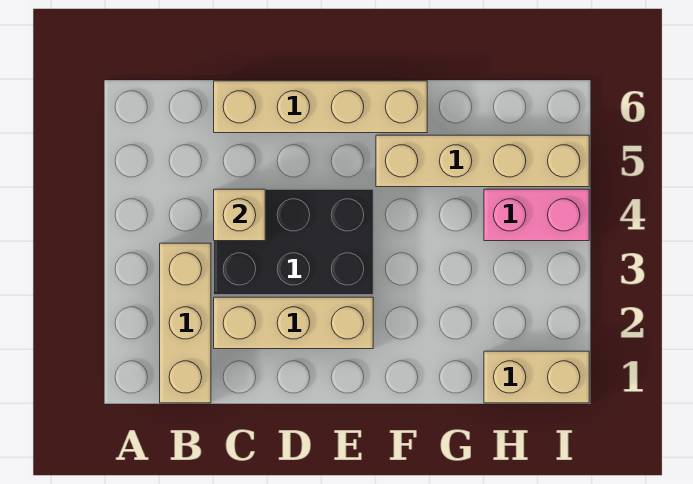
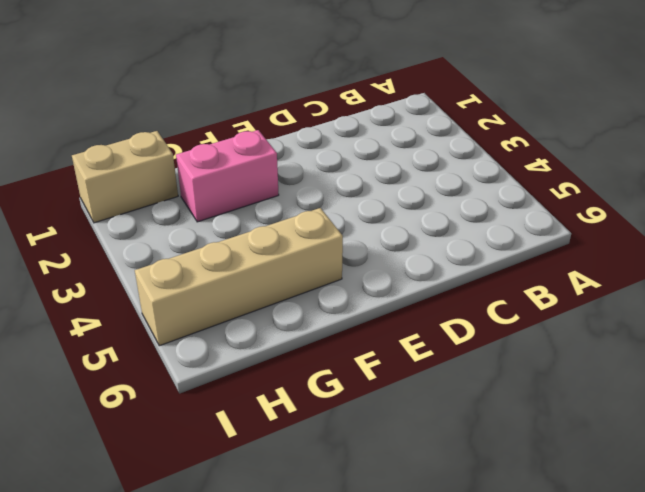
pink brick F2:G2 level 1 -> pink brick H4:I4 level 1
none -> tan brick B1:B3 level 1
none -> tan brick C2:E2 level 1

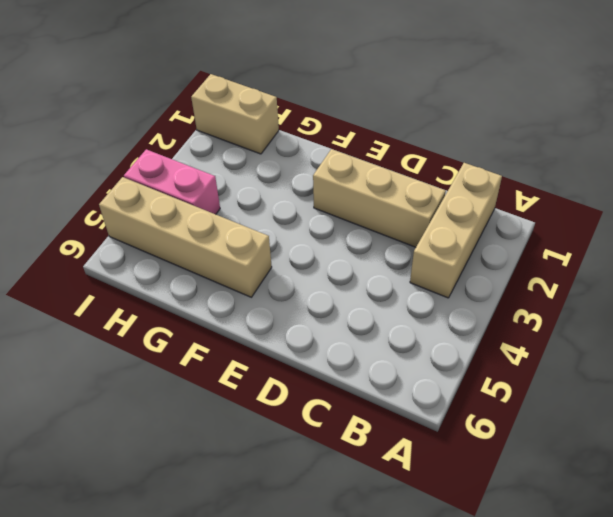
none -> black brick C3:E4 level 1
none -> tan brick C6:F6 level 1

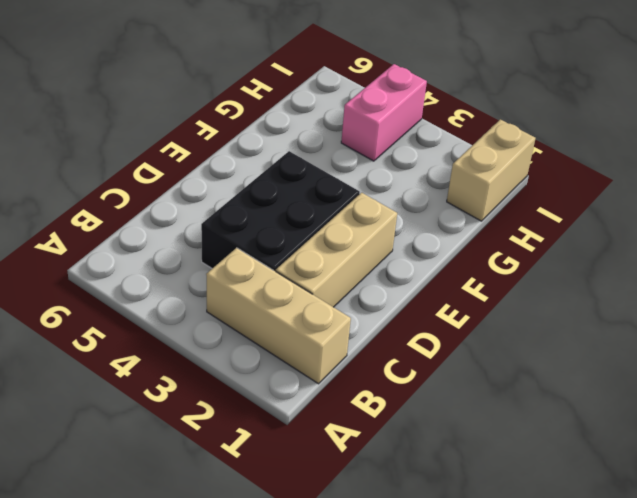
none -> tan brick C6:F6 level 1
none -> tan brick F5:I5 level 1

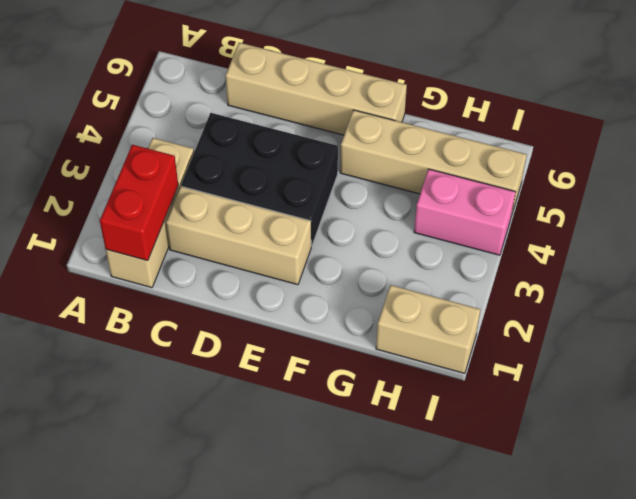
red brick B1:B2 level 2 -> none
none -> tan brick C4 level 2

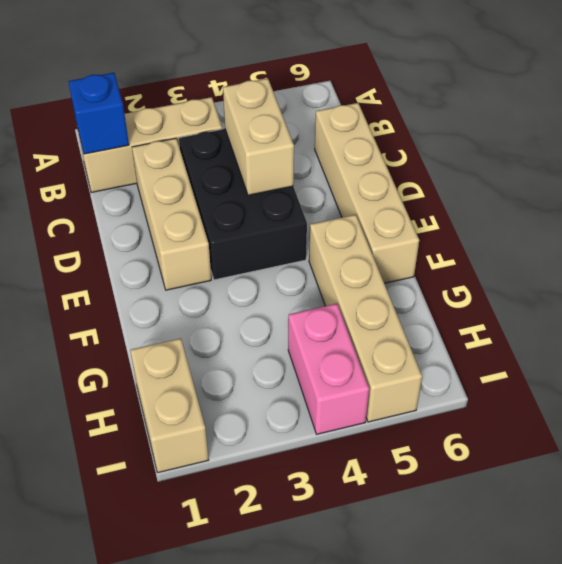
blue brick B1 level 2 -> none
tan brick C4:D4 level 2 -> tan brick C4 level 2

